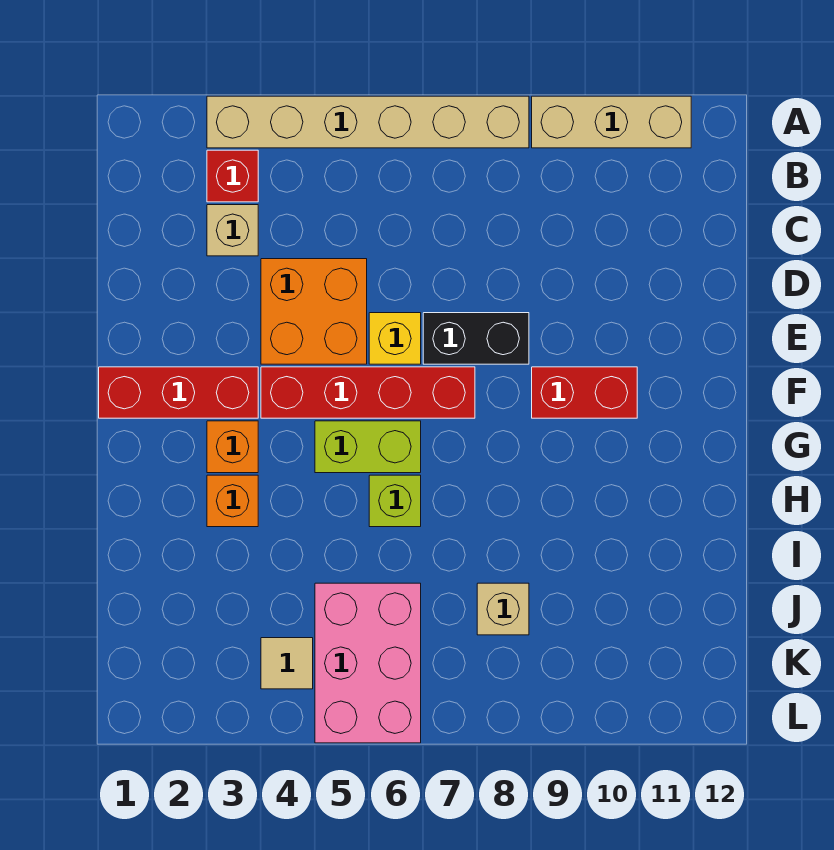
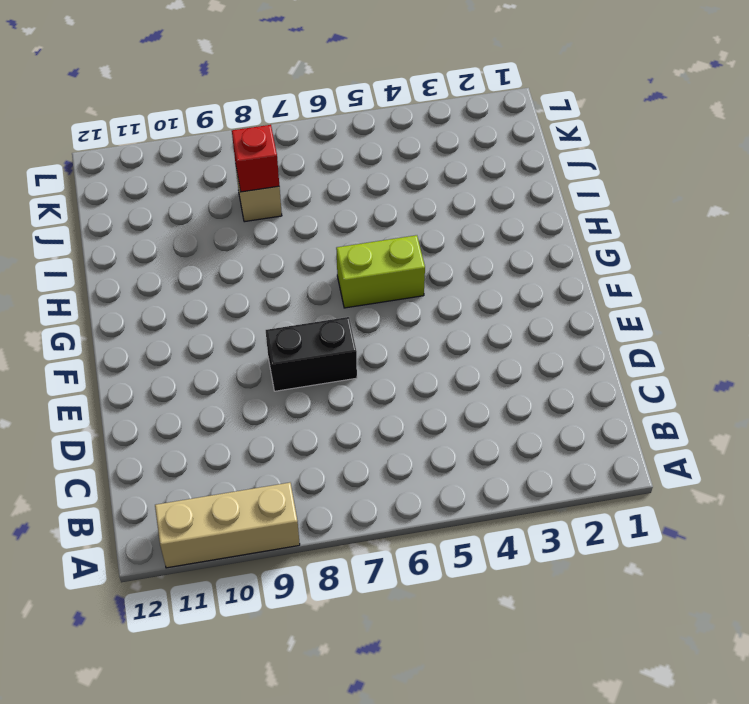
red brick J8 level 2 -> red brick B3 level 1
none -> tan brick A3:A8 level 1
none -> tan brick C3 level 1
none -> orange brick D4:E5 level 1

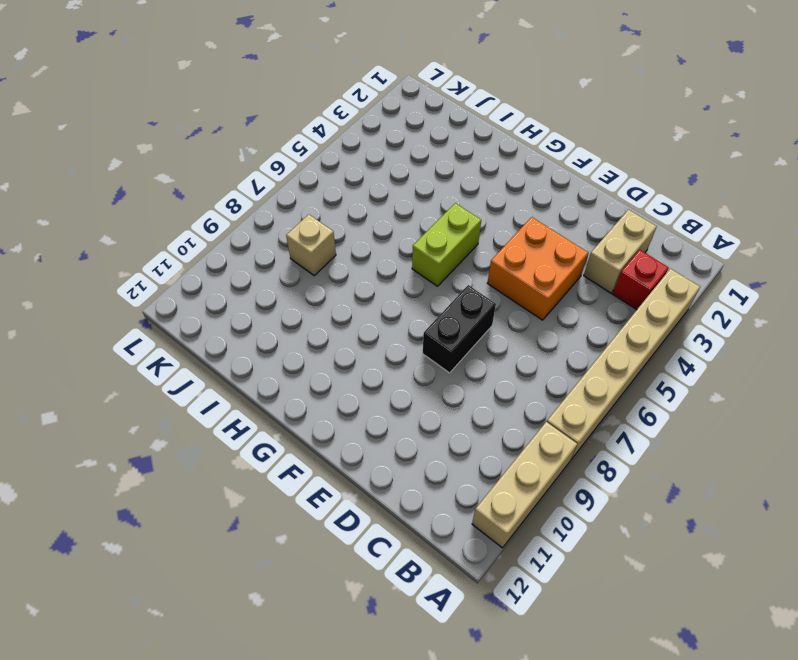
tan brick C2:C3 level 1 -> tan brick C3 level 1
none -> yellow brick E6 level 1
none -> red brick F1:F3 level 1
none -> red brick F4:F7 level 1

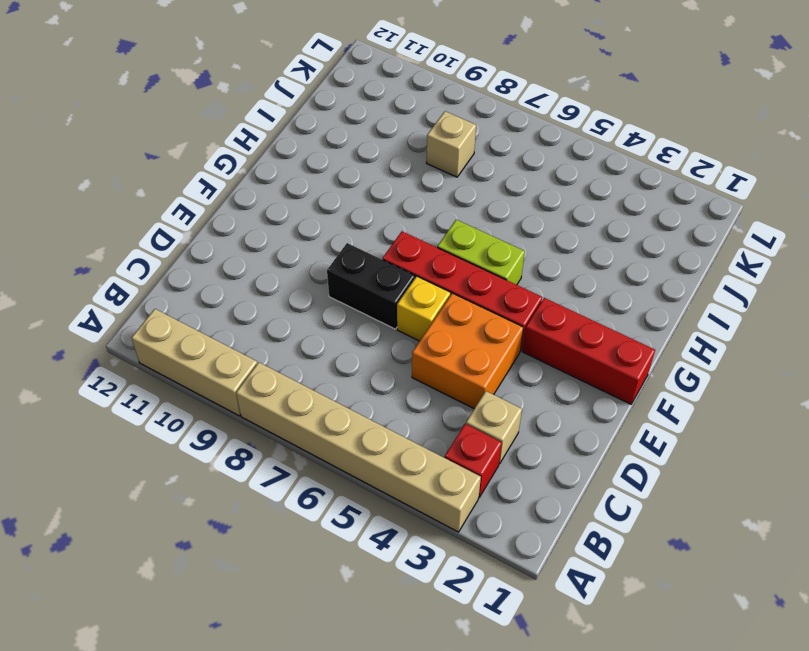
none -> red brick F9:F10 level 1
none -> orange brick G3 level 1
none -> orange brick H3 level 1

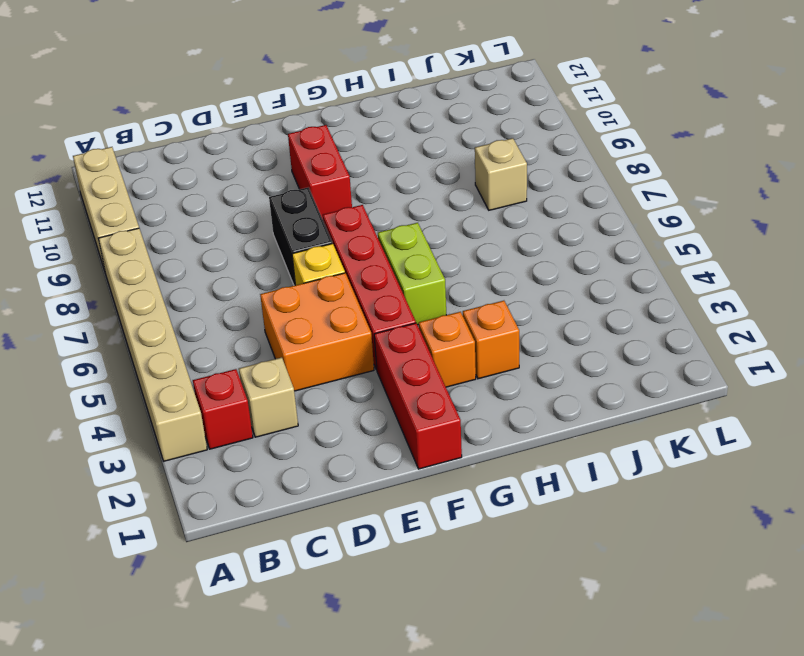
none -> lime brick H6 level 1
none -> pink brick J5:L6 level 1
none -> tan tile K4 level 1

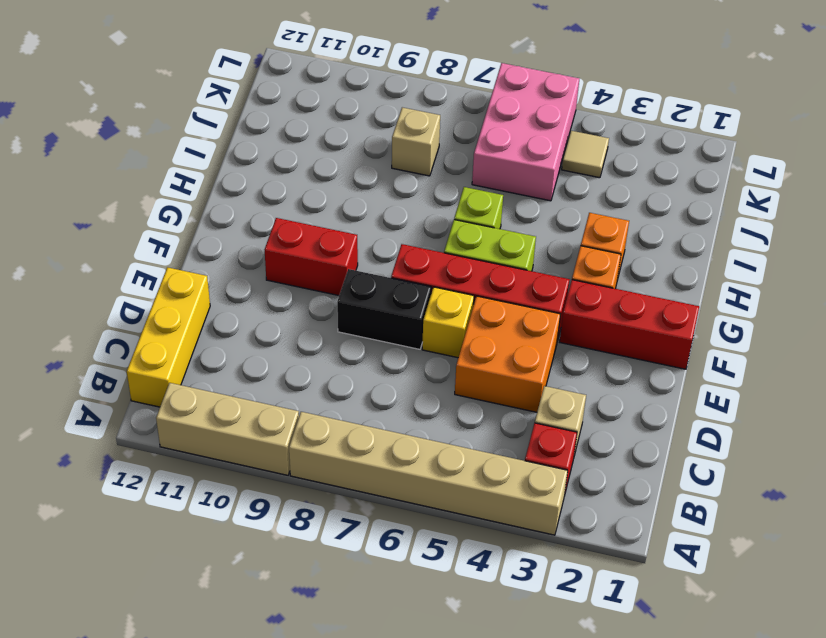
yellow brick B12:D12 level 1 -> none

